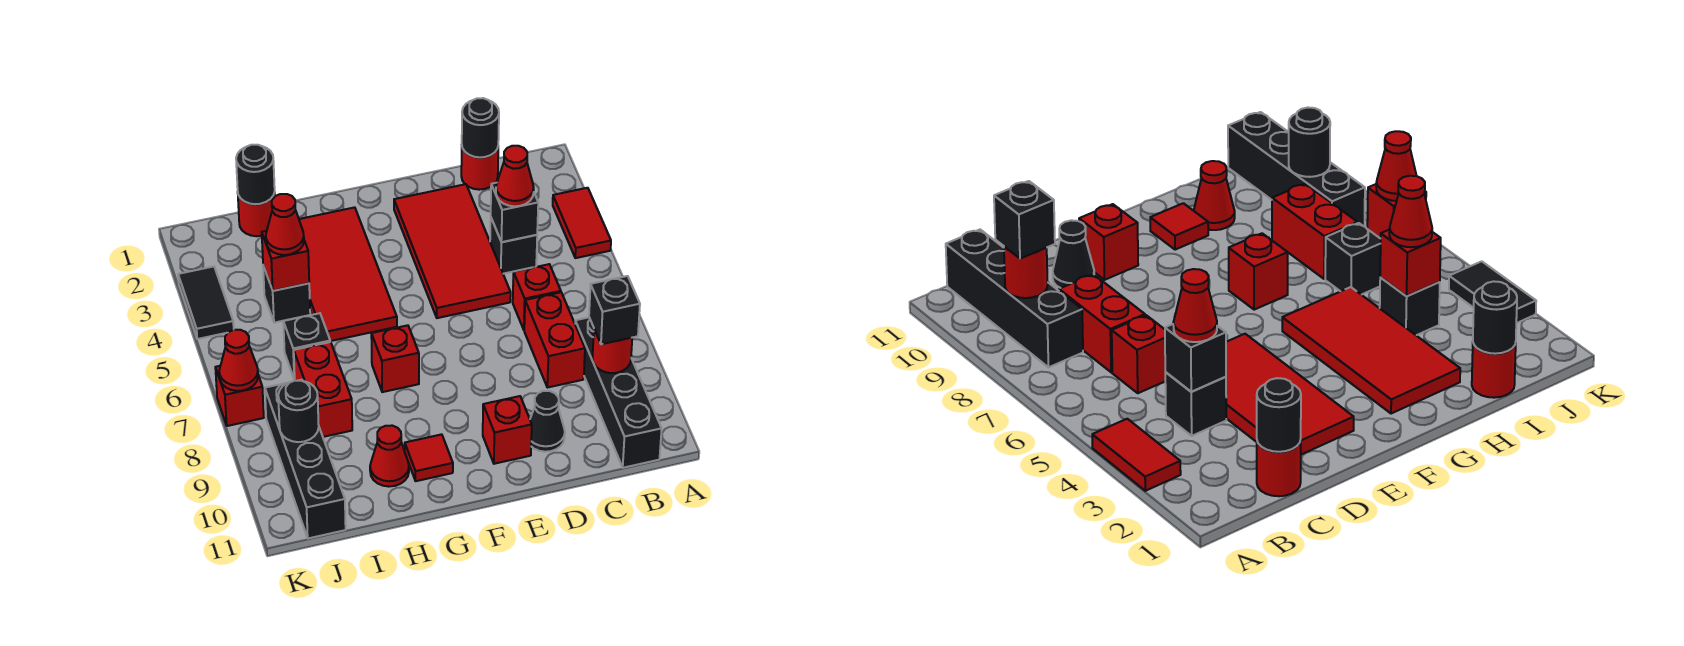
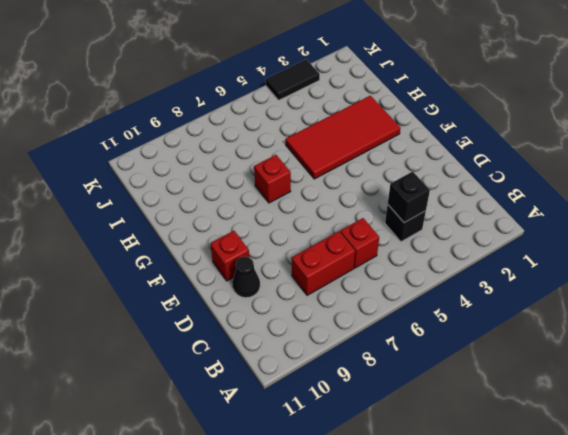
none -> red tile A3:A4 level 1
none -> black brick B8:B11 level 1
none -> red round brick C1 level 1
none -> red tile D2:E5 level 1

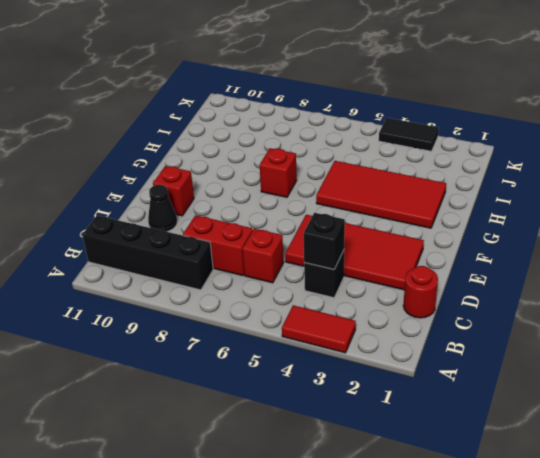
none -> red tile G10 level 1
none -> red cone H10 level 1
none -> red round brick I1 level 1
none -> black brick I4 level 1

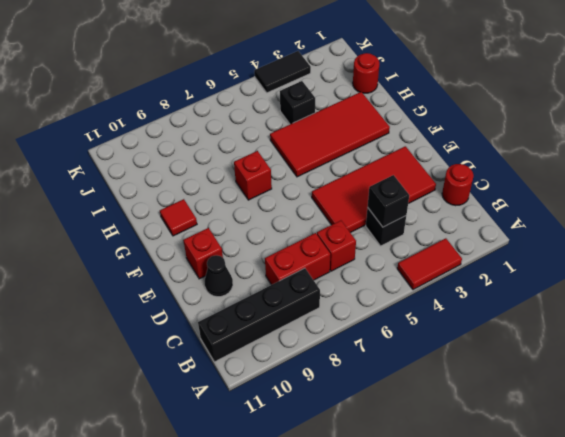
none -> red cone H10 level 1
none -> black brick I6 level 1
none -> red brick I7:I8 level 1
none -> black brick J8:J11 level 1

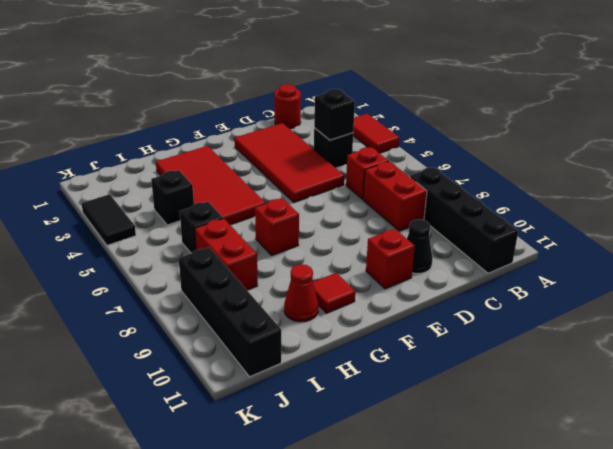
none -> red round brick I1 level 1
none -> red brick K7 level 1
none -> red round brick B9 level 2
none -> black round brick C1 level 2

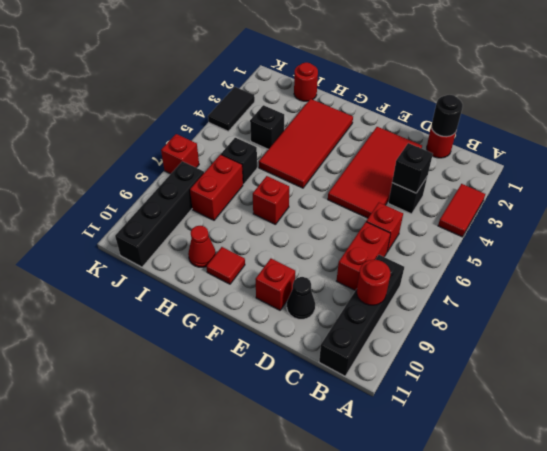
none -> black round brick I1 level 2
none -> red brick I4 level 2
none -> black round brick J9 level 2
none -> red cone K7 level 2

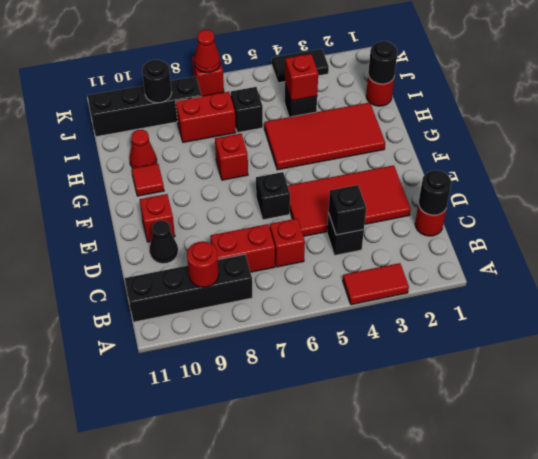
black brick E6 level 1 -> black brick B9 level 3
none -> red cone C4 level 3
none -> red cone I4 level 3

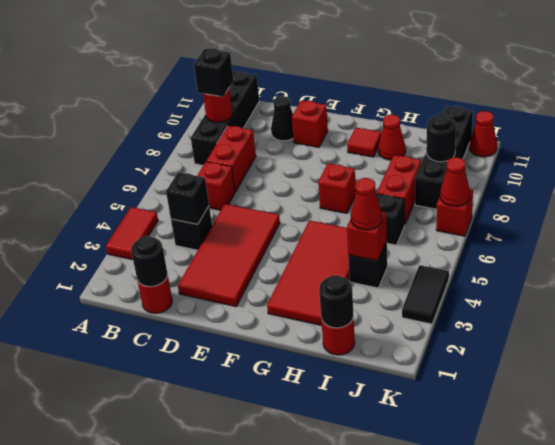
red cone K11 level 1 -> red cone C4 level 3

